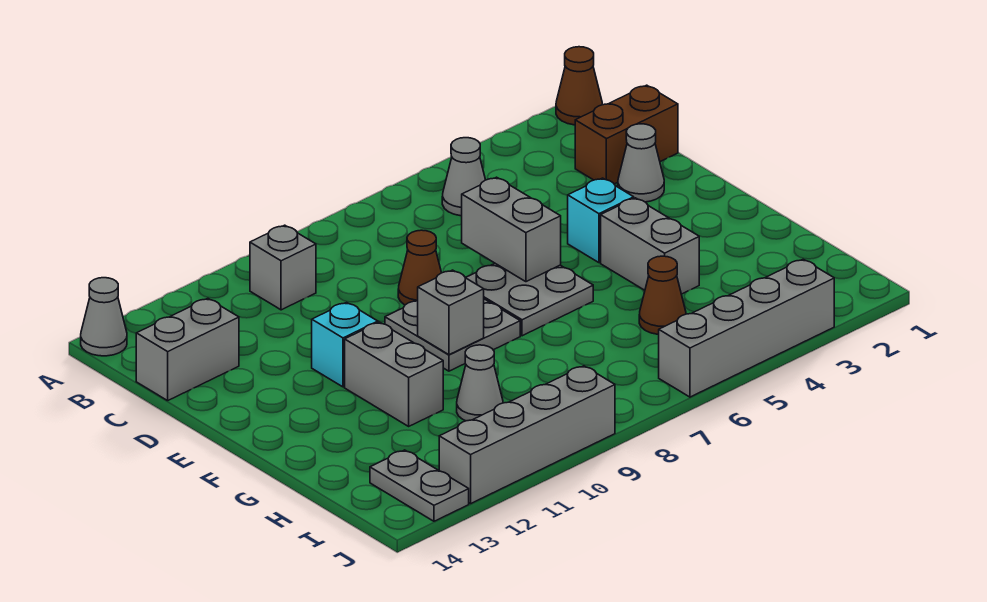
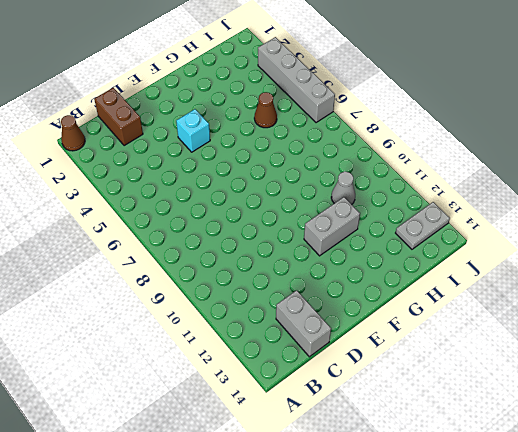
none -> grey cone A14 level 1
none -> grey cone B5 level 1
none -> grey brick B10 level 1

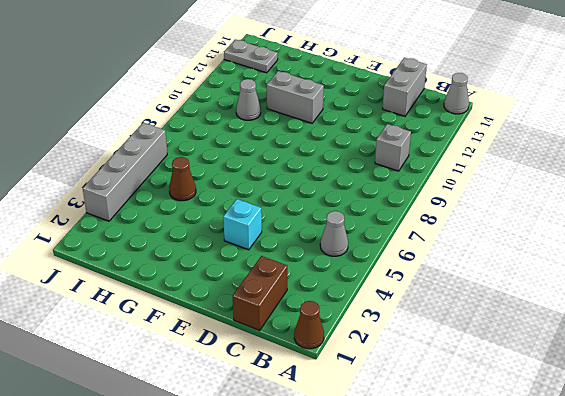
none -> grey cone D2 level 1
none -> brown cone D8 level 1
none -> grey plate E6:F7 level 1

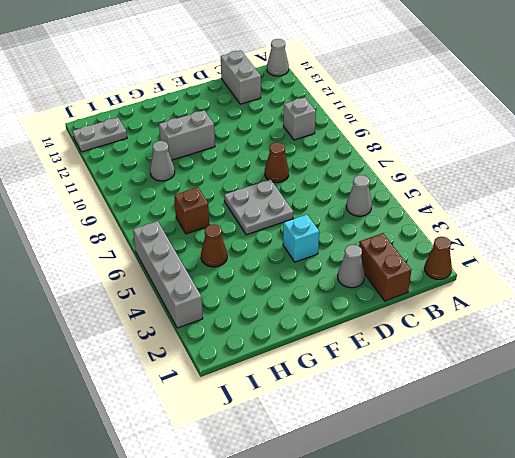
brown brick H7 level 1 -> none
none -> grey plate E8:F9 level 1
none -> cyan brick E11 level 1
none -> grey brick F4:G4 level 1

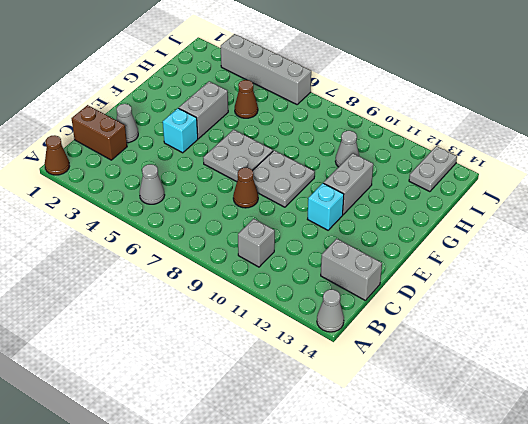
none -> grey brick J9:J12 level 1
none -> grey brick D6:E6 level 2
none -> grey brick F9 level 2

